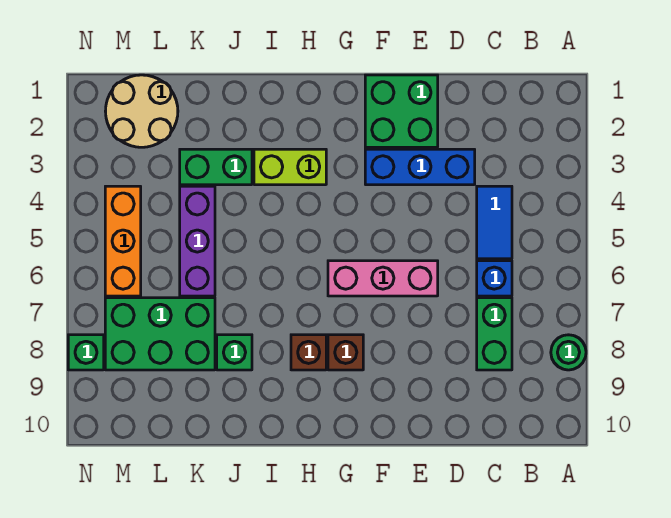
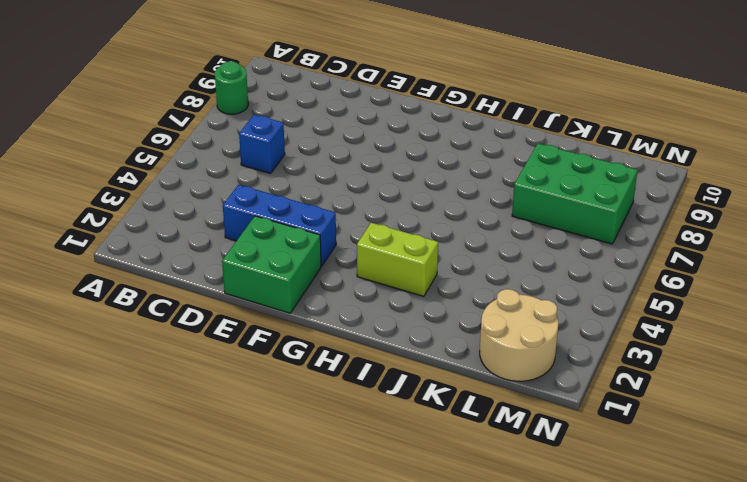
none -> blue tile C4:C5 level 1
none -> green brick C7:C8 level 1
none -> pink brick E6:G6 level 1

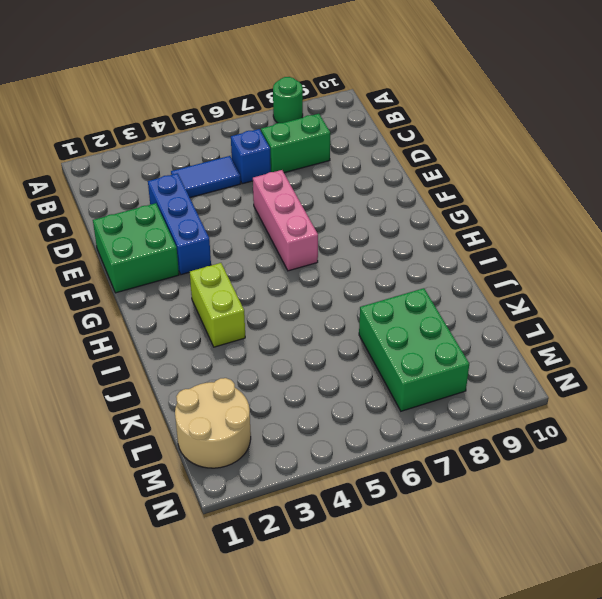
none -> brown brick G8 level 1
none -> brown brick H8 level 1
none -> green brick J3:K3 level 1

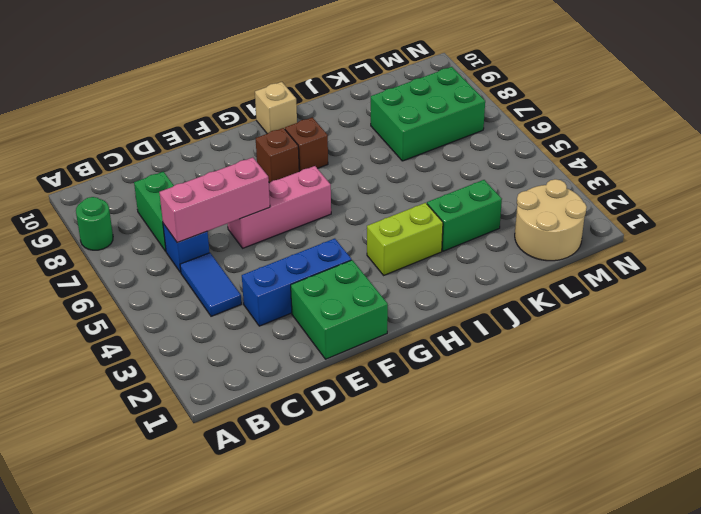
pink brick C6:E6 level 2 -> none
tan brick H10 level 1 -> none
none -> green brick J8 level 1
none -> purple brick K4:K6 level 1
none -> orange brick M4:M6 level 1

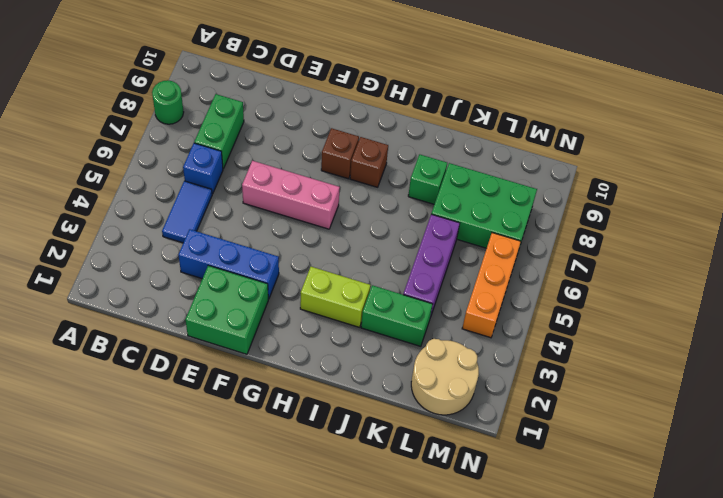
none -> green brick N8 level 1

